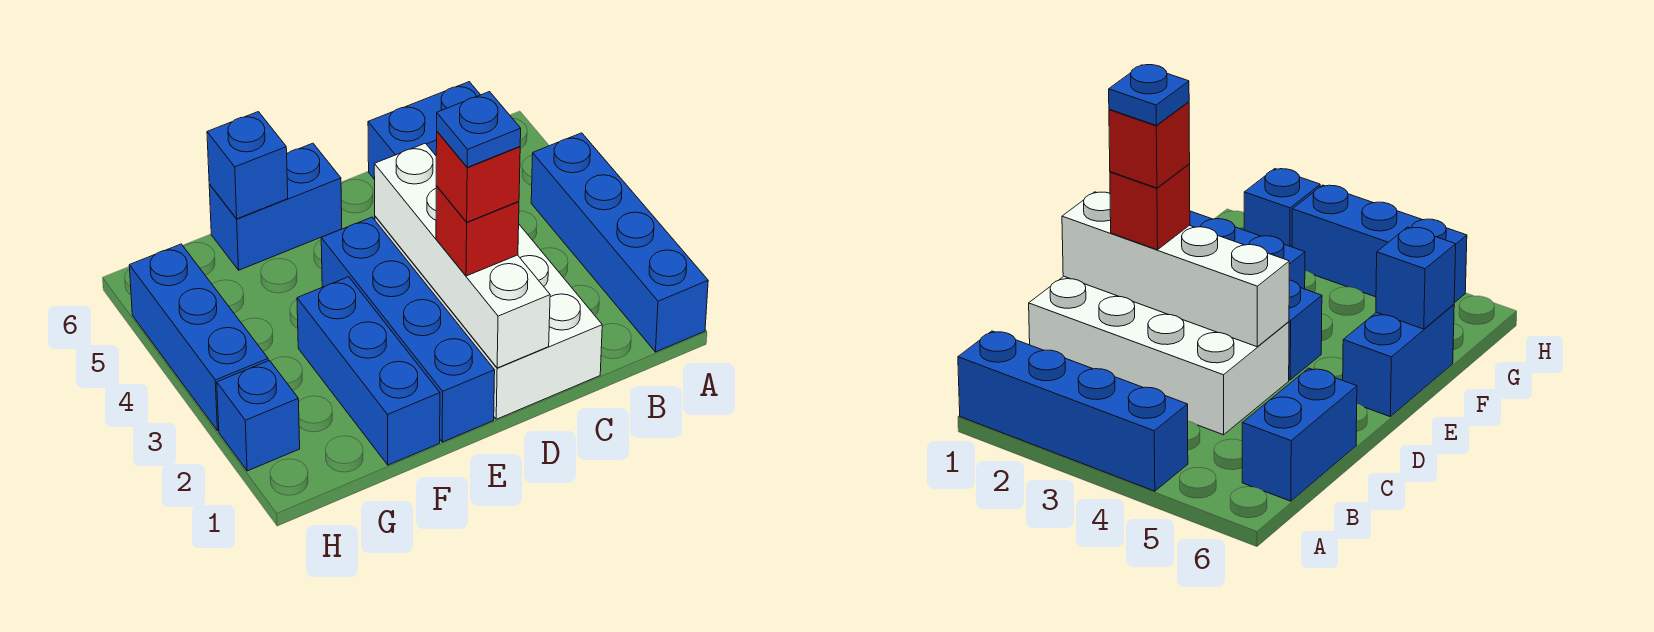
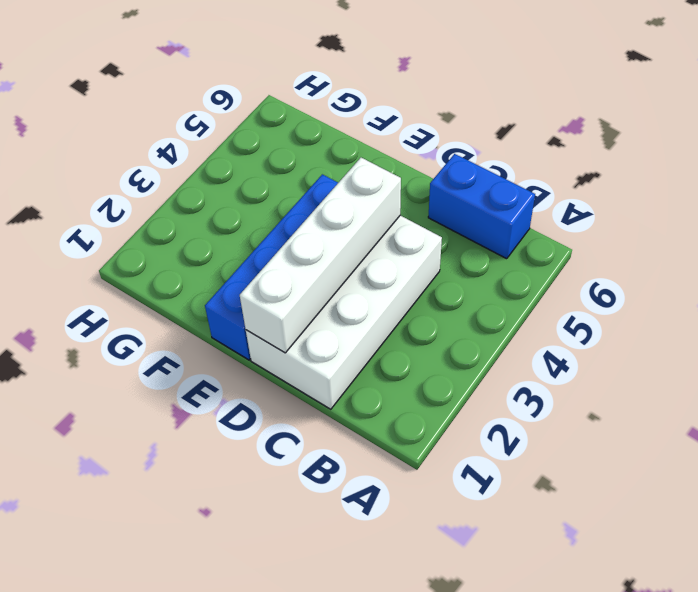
none -> blue brick A1:A4 level 1
none -> blue brick E6:F6 level 1
none -> blue brick F1:F3 level 1

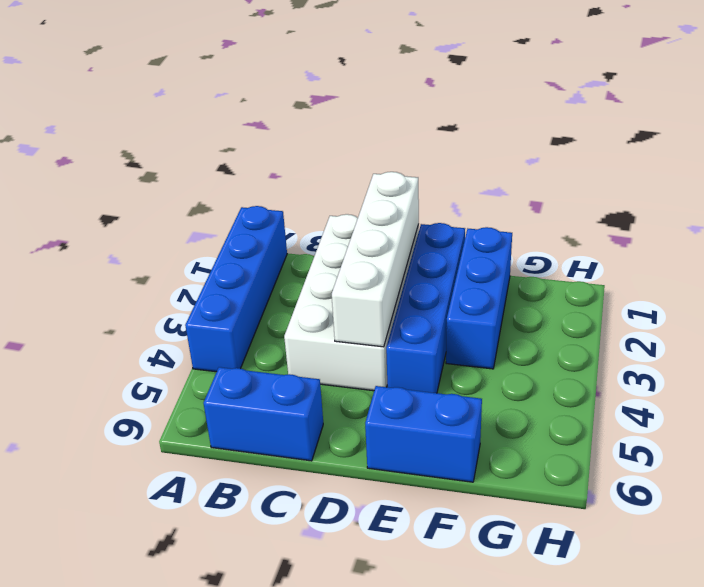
none -> blue brick H2 level 1
none -> blue brick H3:H5 level 1
none -> blue brick F6 level 2

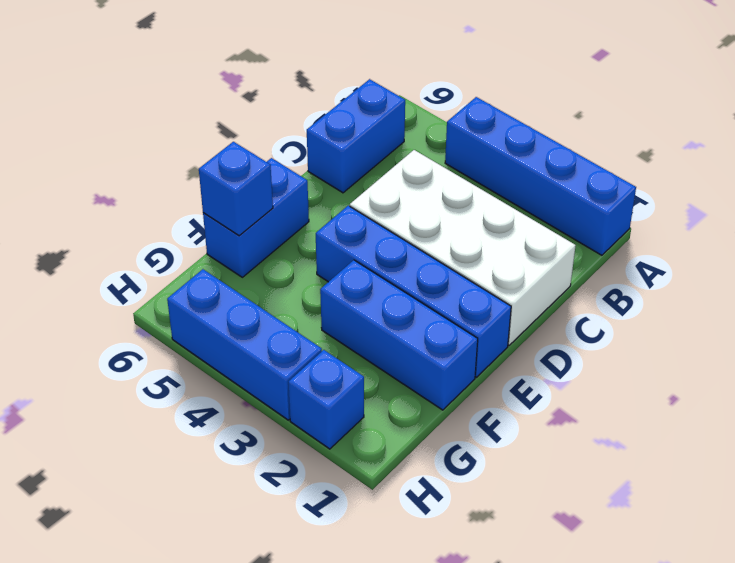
none -> white brick D1:D4 level 2
none -> red brick D2 level 3
none -> red brick D2 level 4

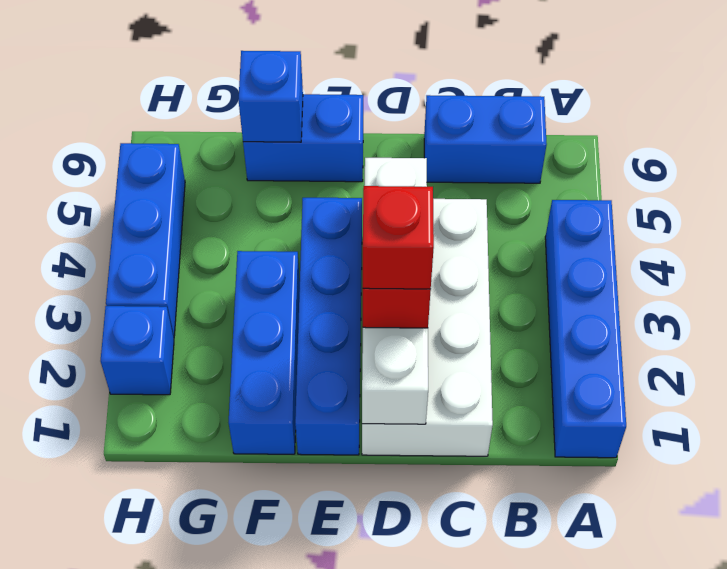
none -> blue plate D2 level 5

